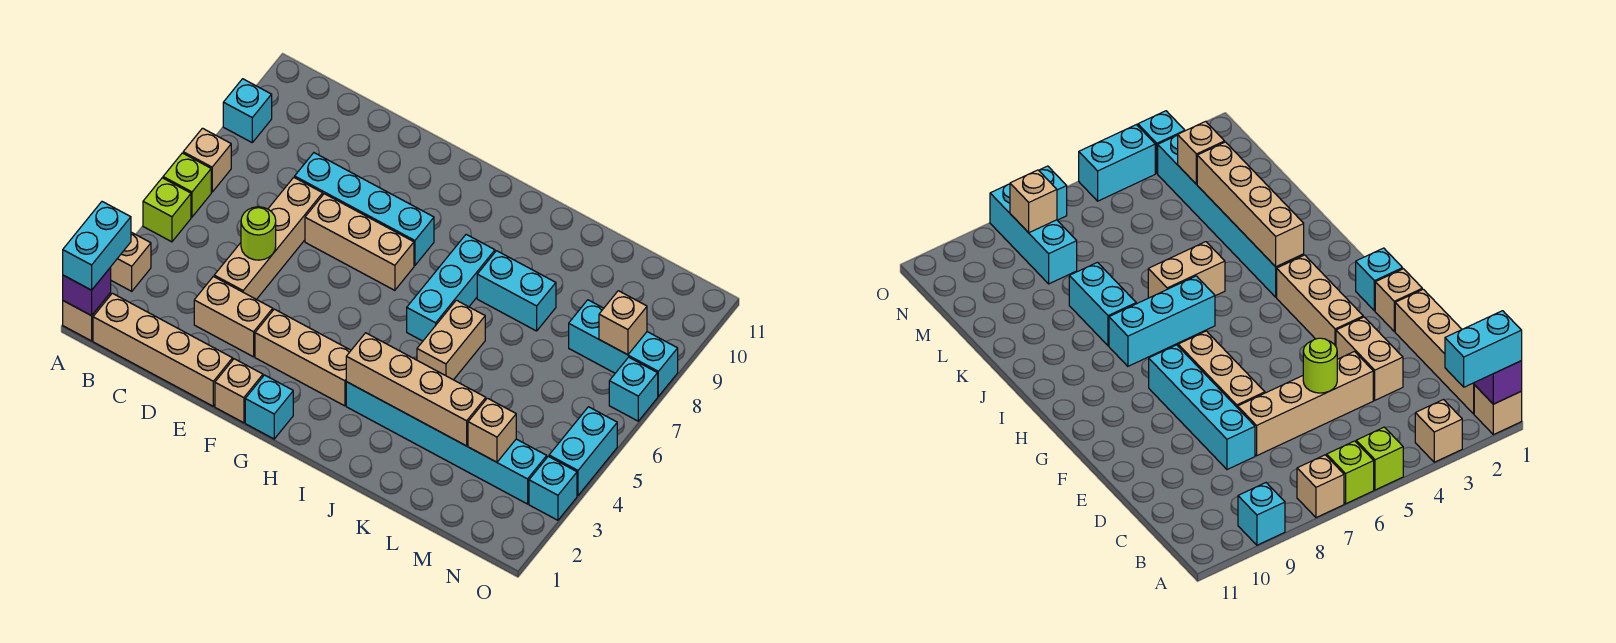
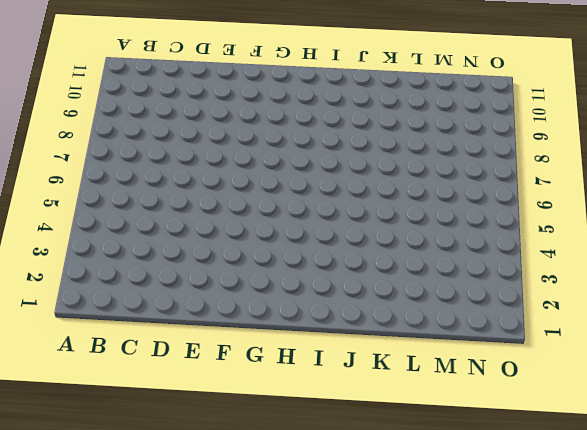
none -> tan brick A1 level 1
none -> tan brick A3 level 1
none -> lime brick A5 level 1

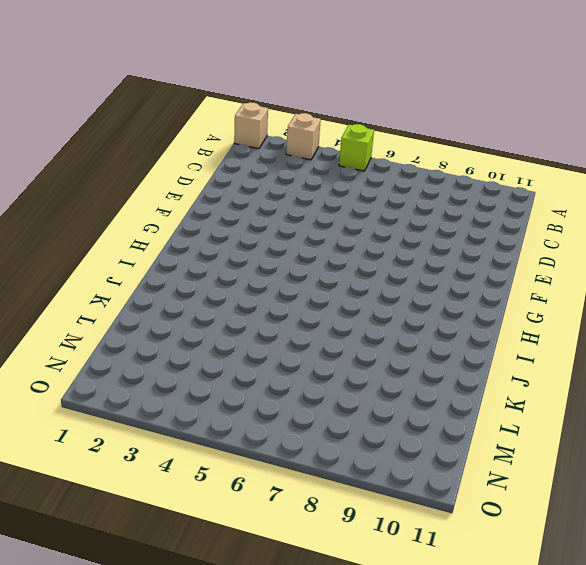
none -> lime brick A6 level 1
none -> tan brick A7 level 1
none -> cyan brick A9 level 1

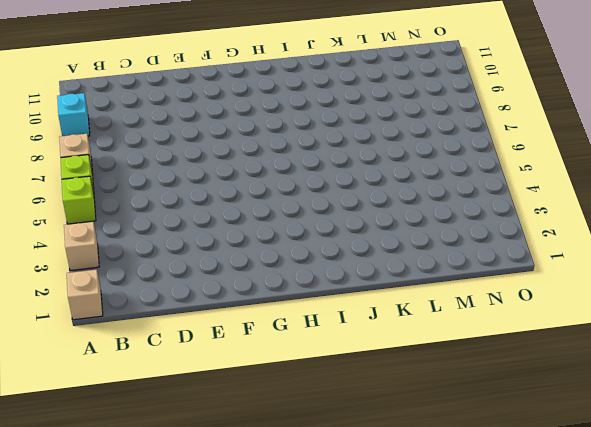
none -> tan brick B1:E1 level 1
none -> tan brick D3:E3 level 1
none -> tan brick D4:D7 level 1

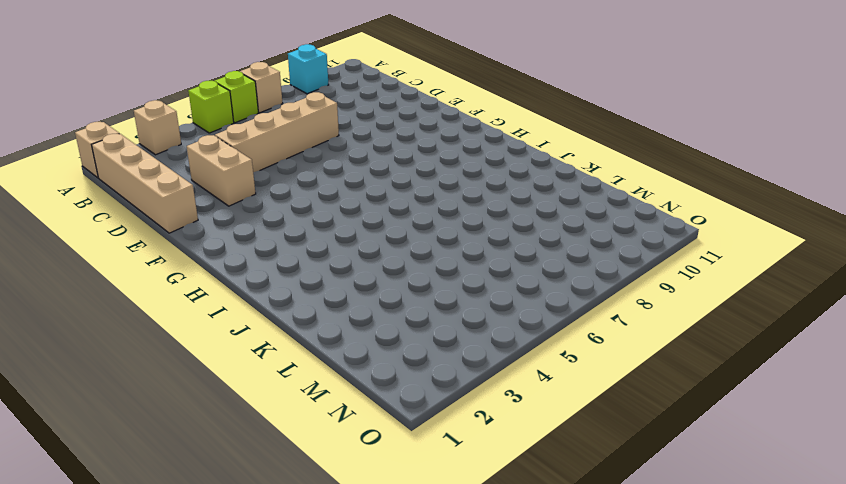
none -> cyan brick D8:G8 level 1
none -> tan brick E7:G7 level 1
none -> tan brick F1 level 1

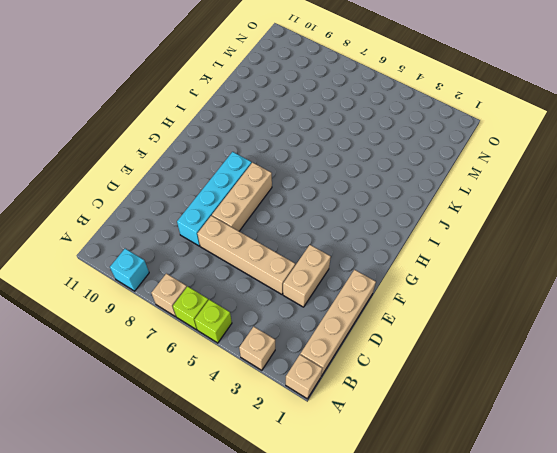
none -> tan brick F1 level 1
none -> tan brick F3:H3 level 1
none -> cyan brick G1 level 1

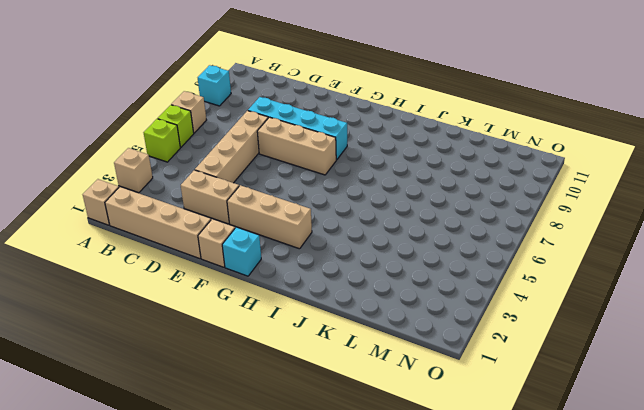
none -> cyan brick I3:N3 level 1
none -> cyan brick I6:I8 level 1
none -> tan brick J5:J6 level 1

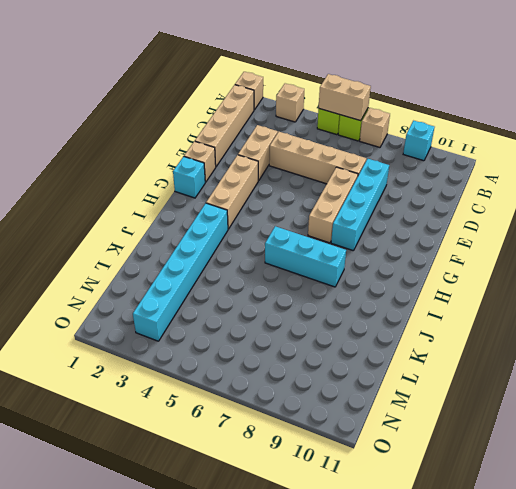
tan brick A5:A6 level 2 -> tan brick J5:J6 level 1
none -> cyan brick J8:K8 level 1
none -> cyan brick M8:O8 level 1
none -> cyan brick O3 level 1

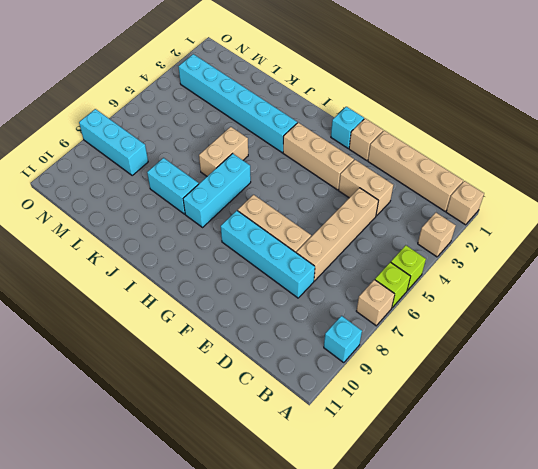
none -> cyan brick O3 level 1
none -> cyan brick O4:O5 level 1
none -> cyan brick O7 level 1

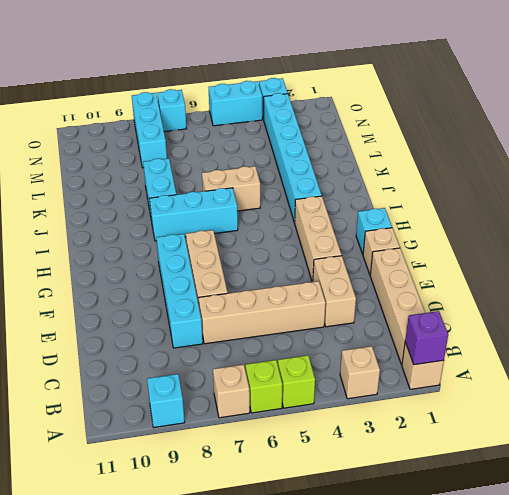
none -> lime round brick D5 level 2
none -> tan brick I3:L3 level 2
none -> tan brick M3 level 2

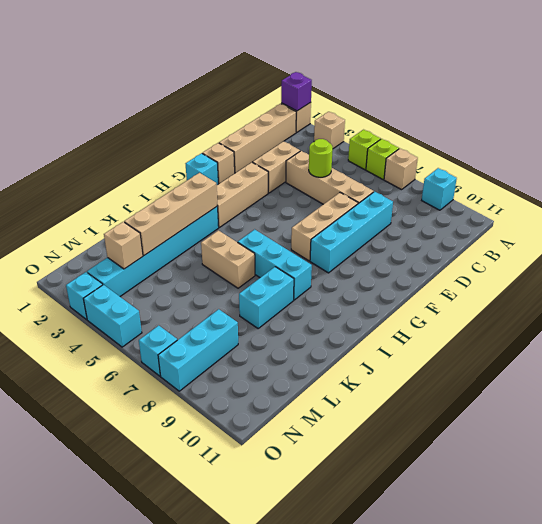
none -> tan brick N8 level 2
none -> cyan brick A1:A2 level 3

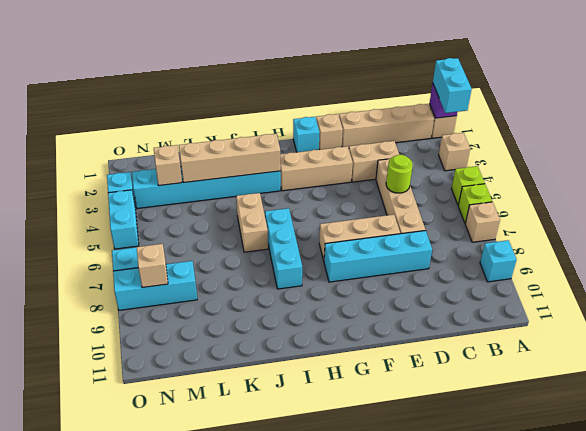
none -> cyan brick J8:K8 level 1

